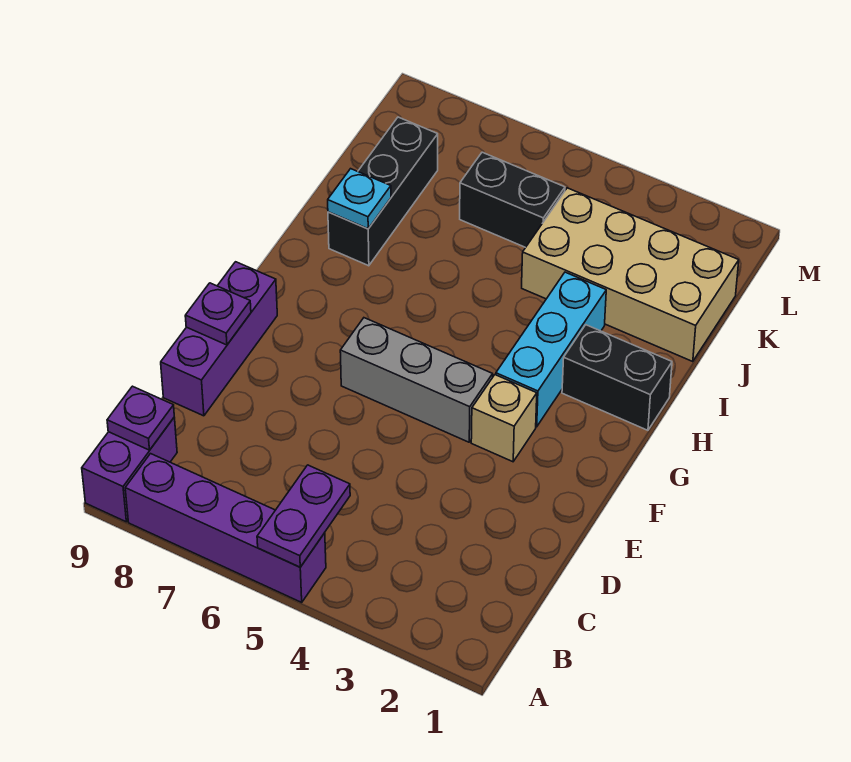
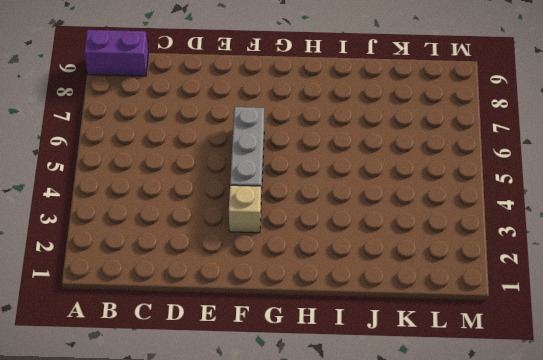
none -> purple brick A5:A8 level 1
none -> purple brick D9:F9 level 1
none -> cyan brick G3:I3 level 1

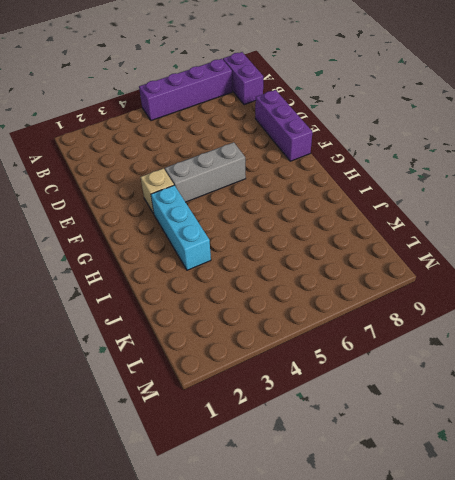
none -> black brick H1:H2 level 1
none -> black brick I8:K8 level 1
none -> tan brick J1:K4 level 1

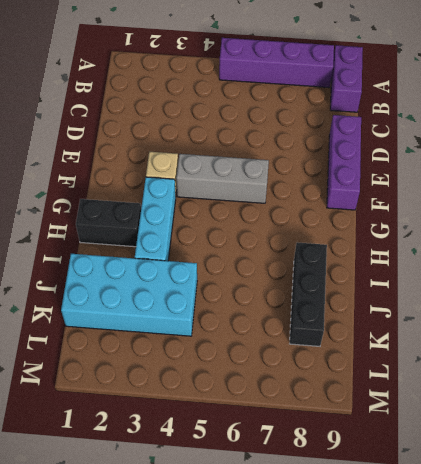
cyan brick J1:K4 level 1 -> tan brick J1:K4 level 1
none -> black brick K5:K6 level 1
none -> purple plate A5:B5 level 2
none -> purple plate B9 level 2

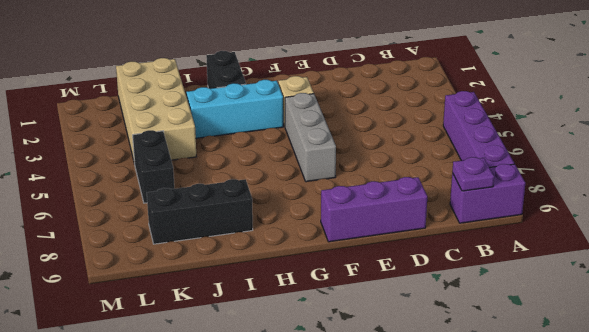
none -> purple plate A5:B5 level 2
none -> purple plate E9 level 2
none -> cyan plate I8 level 2

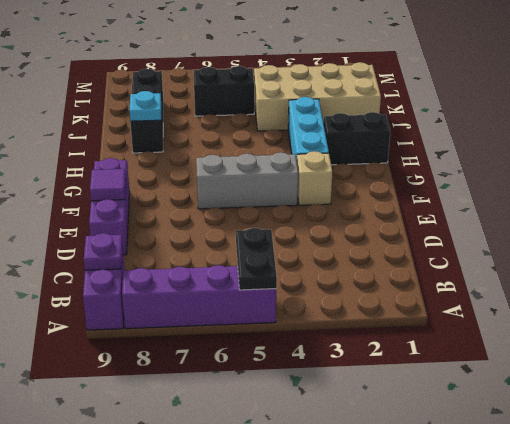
black plate A5:B5 level 2 -> purple plate A5:B5 level 2
purple tile E9 level 2 -> purple plate E9 level 2

